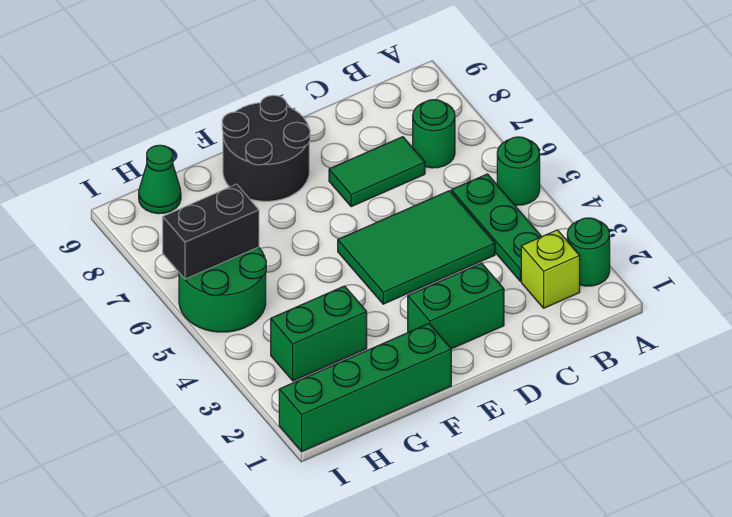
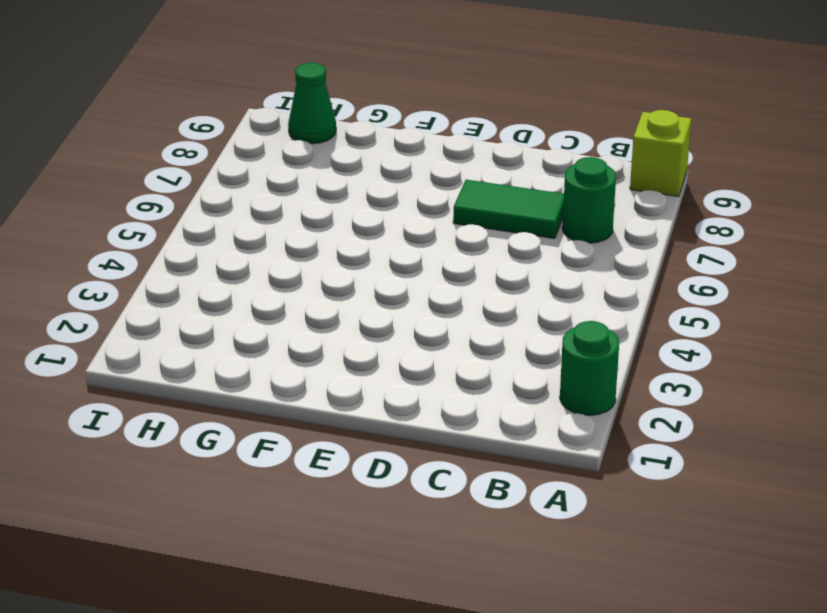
lime brick A9 level 1 -> lime brick B2 level 1
none -> green round brick A5 level 1
none -> green plate B3:B5 level 1
none -> green tile C4:E5 level 1

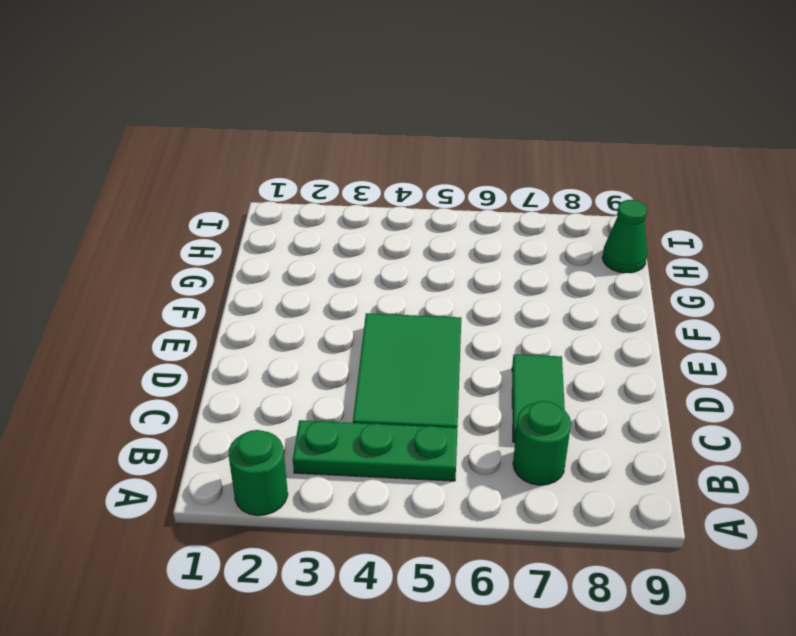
none -> green round brick A5 level 1
none -> lime brick B2 level 1
none -> green brick D2:E2 level 1

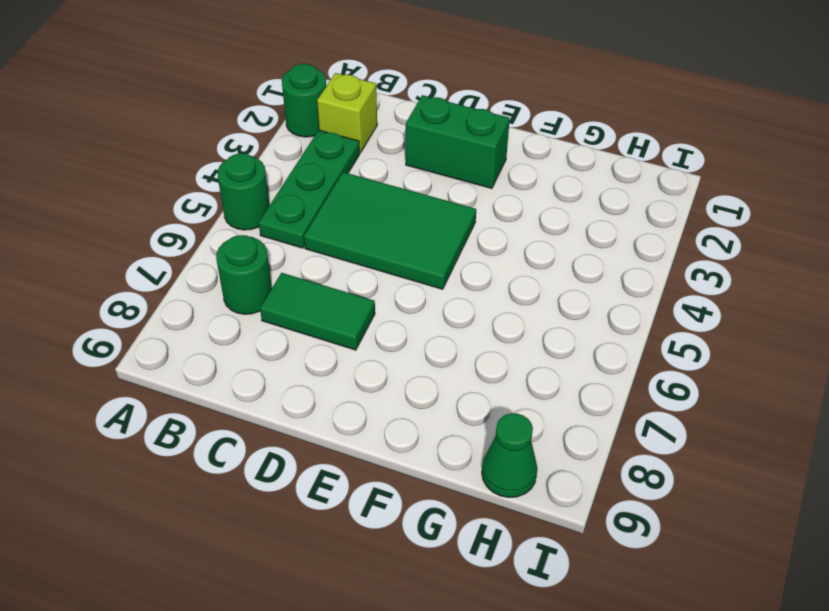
none -> black round brick E8:F9 level 1
none -> green brick F1:I1 level 1
none -> green brick G3:H3 level 1

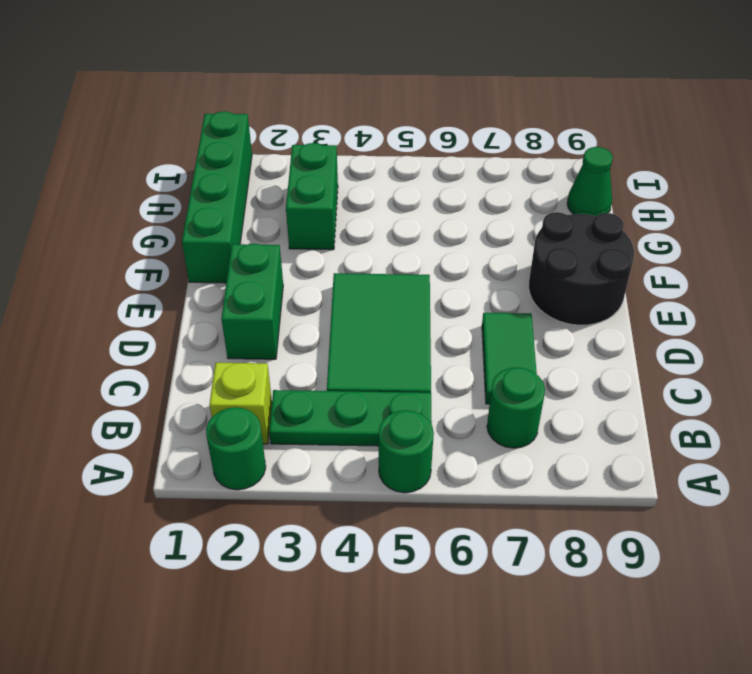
none -> green round brick H5:I6 level 1
none -> black brick H6:I6 level 2

